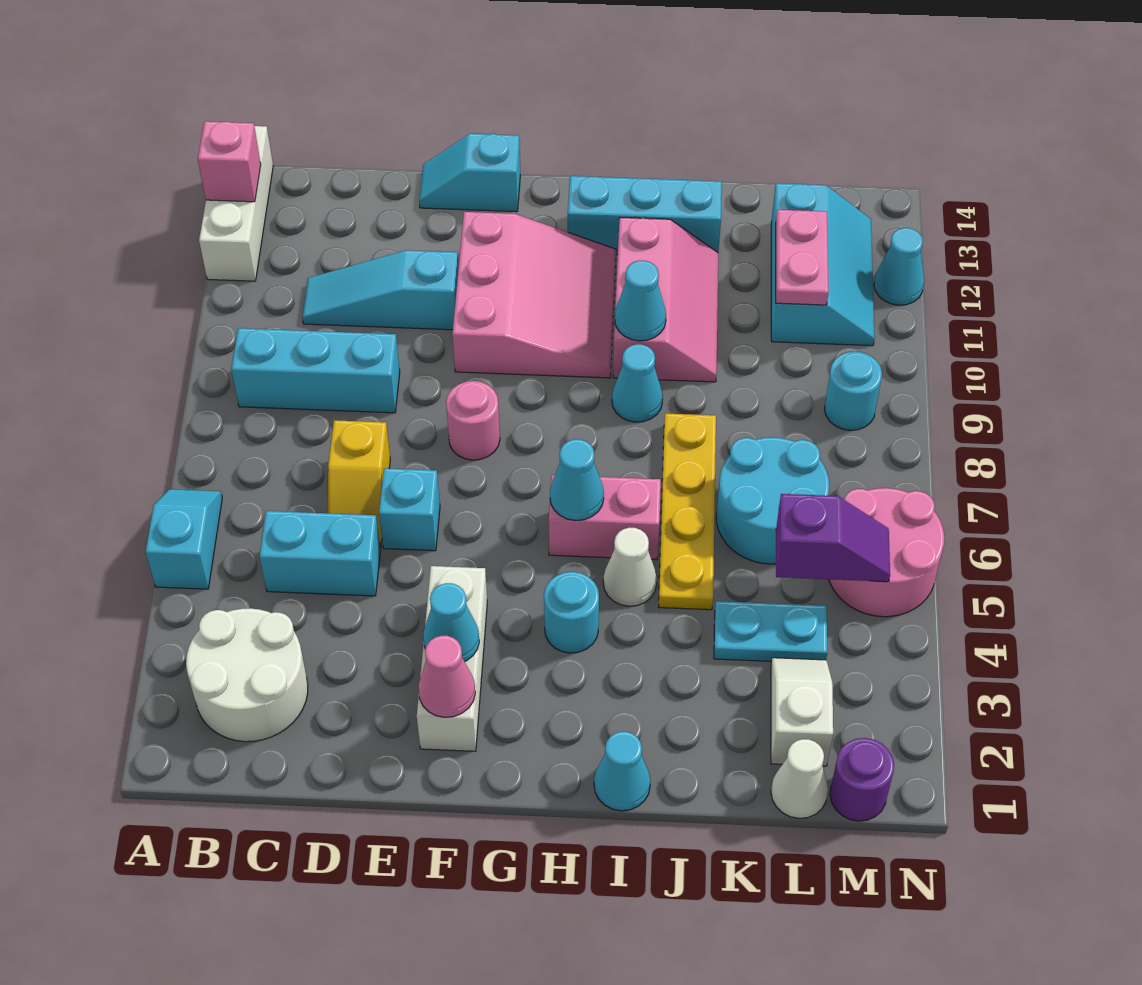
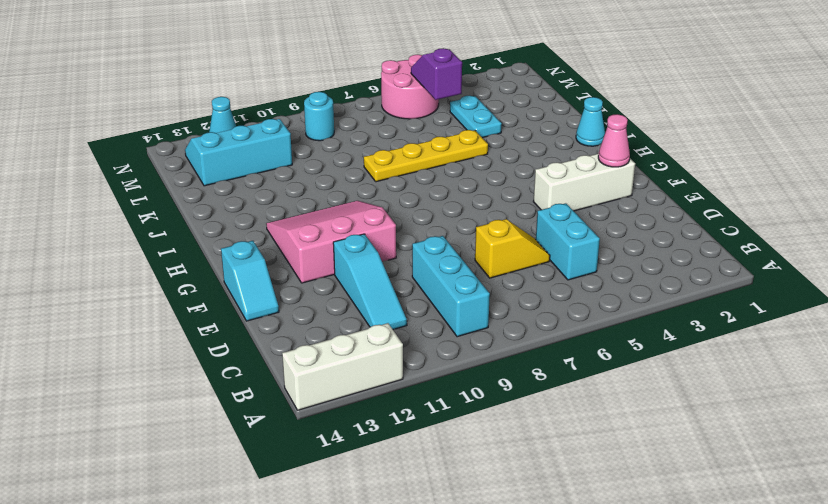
none -> cyan slope A5:A6 level 1 top 5
none -> white round brick B2:C3 level 1
none -> cyan brick E6 level 1
none -> pink round brick F8 level 1

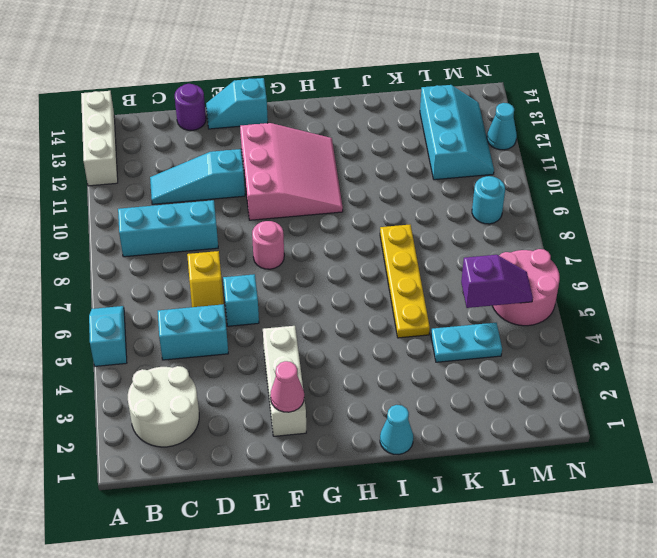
purple round brick D14 level 1 -> purple round brick M1 level 1
none -> cyan round brick H4 level 1
none -> pink brick H6:I6 level 1
none -> cyan brick H13:J13 level 1
none -> white cone I5 level 1

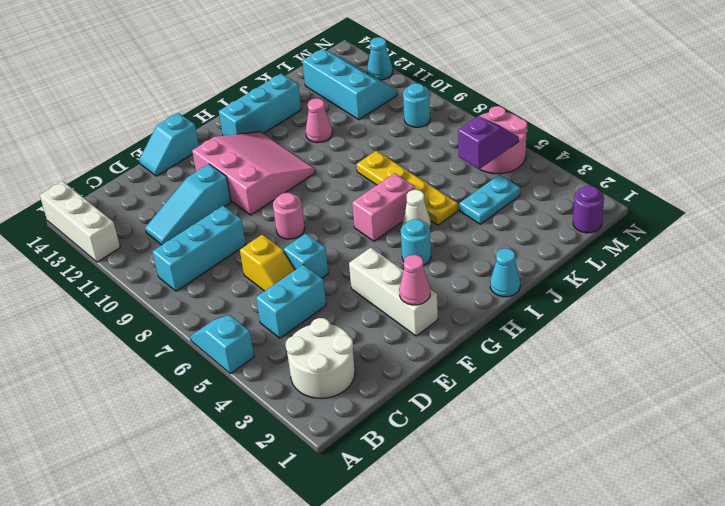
pink cone J11 level 1 -> pink slope I10:J12 level 1 top I
none -> cyan cone I9 level 1
none -> cyan round brick K6:L7 level 1
none -> white cone L1 level 1
none -> white slope L2:L3 level 1 top 2

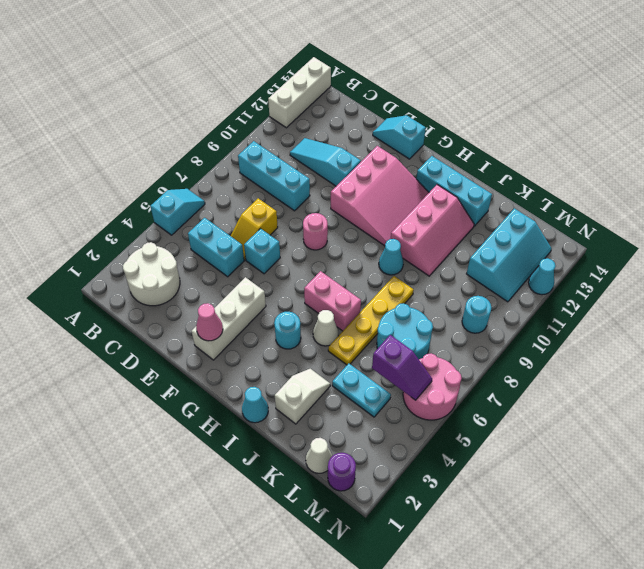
white slope J2:J3 level 1 top 2 -> white slope L2:L3 level 1 top 2
none -> pink brick A13 level 2
none -> cyan cone F3 level 2
none -> cyan cone H6 level 2
none -> cyan cone I10 level 2

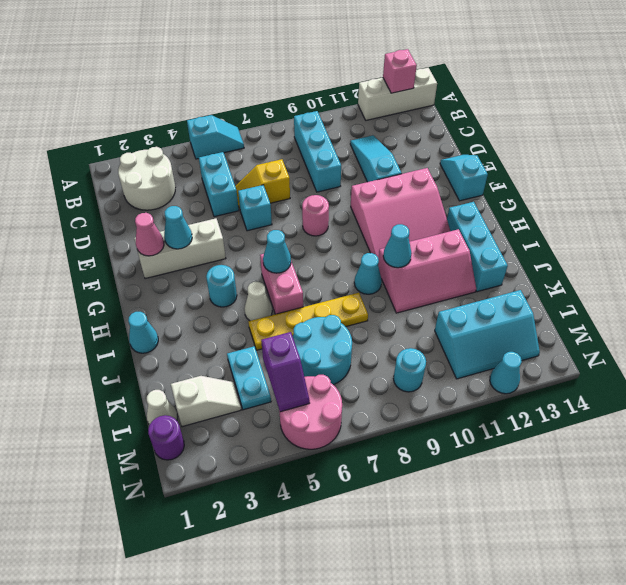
none -> pink plate L11:L12 level 2

